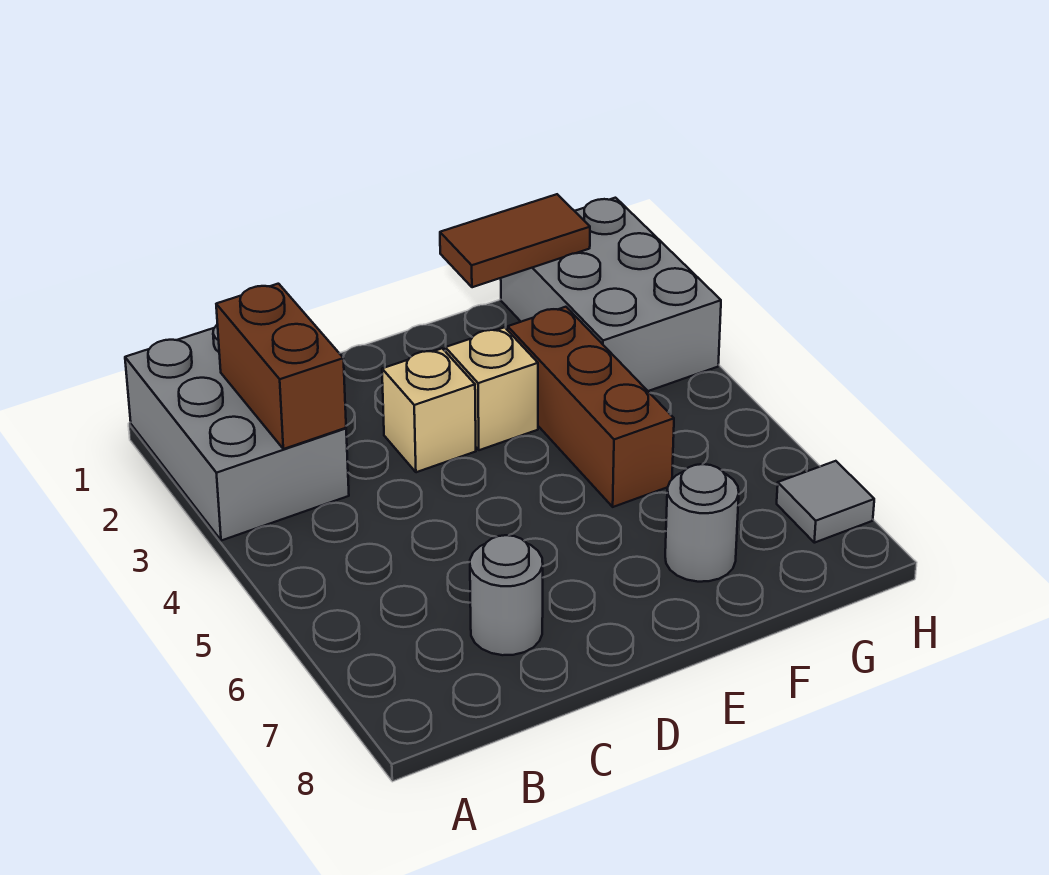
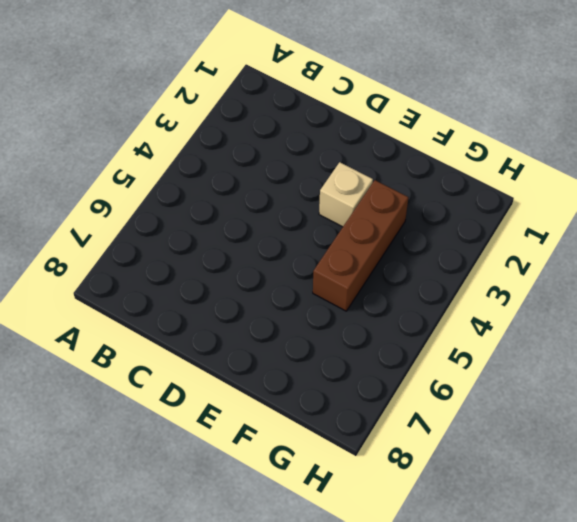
none -> grey brick A1:B3 level 1
none -> grey round brick C7 level 1

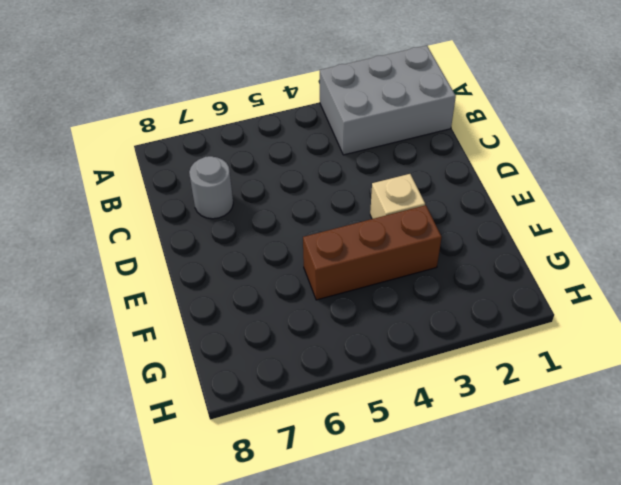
none -> tan brick D3 level 1
none -> grey round brick F7 level 1

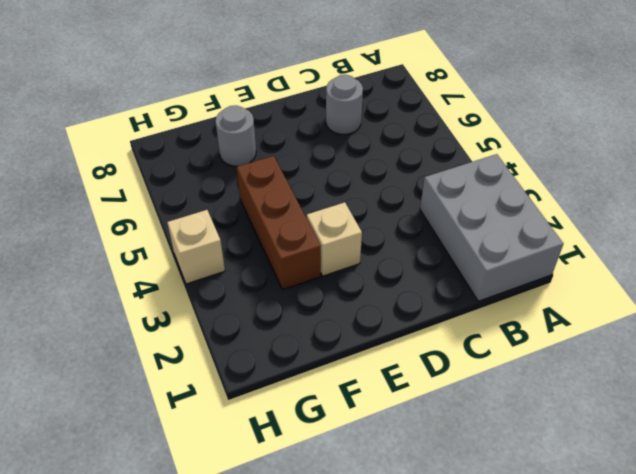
tan brick H4 level 1 -> tan brick D3 level 1
none -> grey brick G1:H3 level 1
none -> grey tile H7 level 1

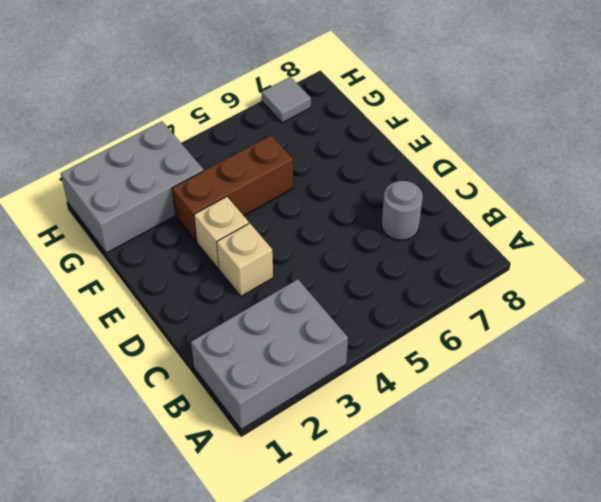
none -> grey round brick F7 level 1
none -> brown brick B2:B3 level 2

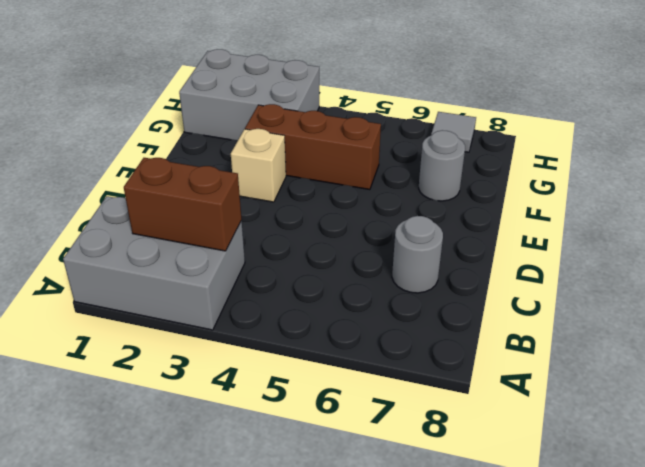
none -> tan brick D3 level 1
none -> brown tile F1:G1 level 2

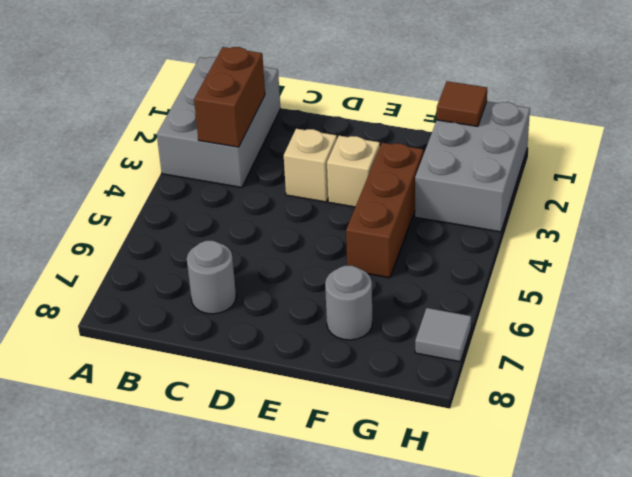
brown tile G1 level 2 -> brown tile F1:G1 level 2

